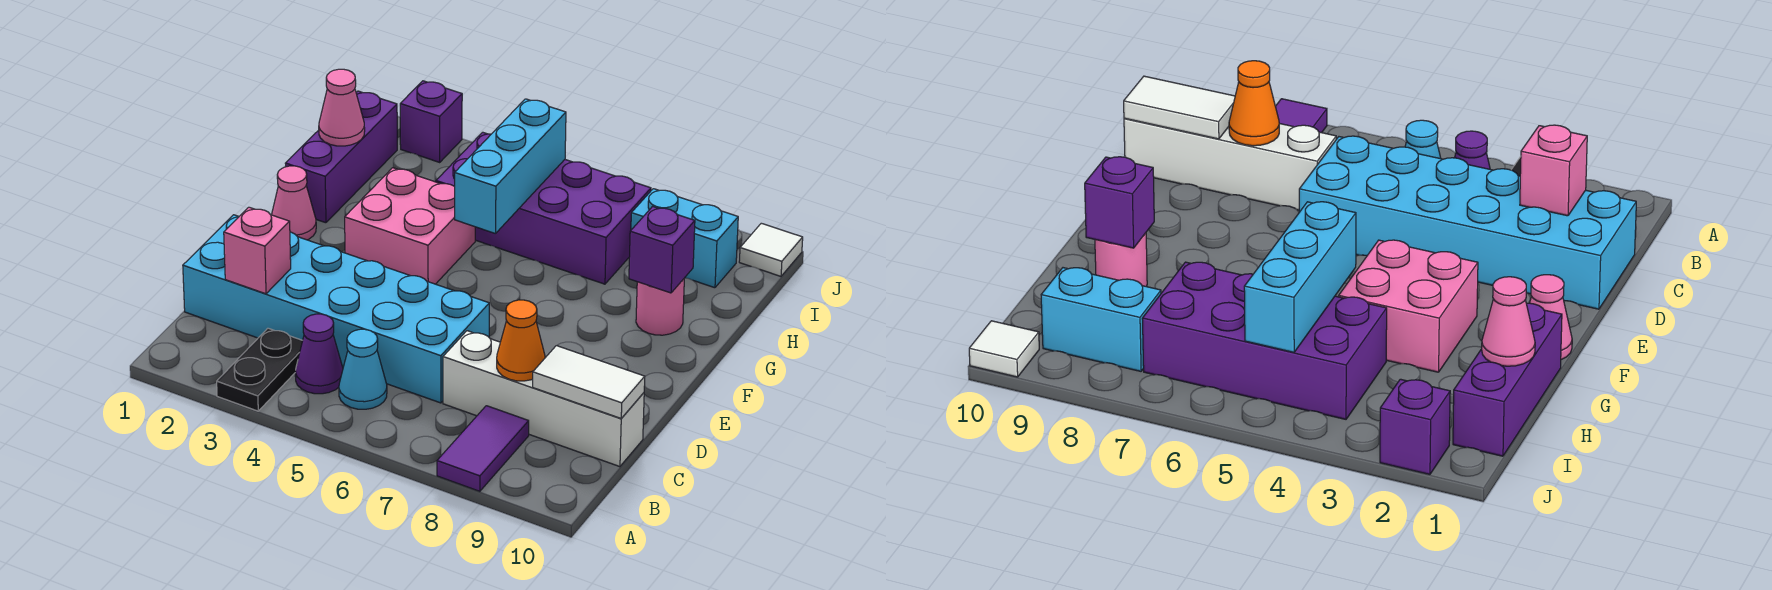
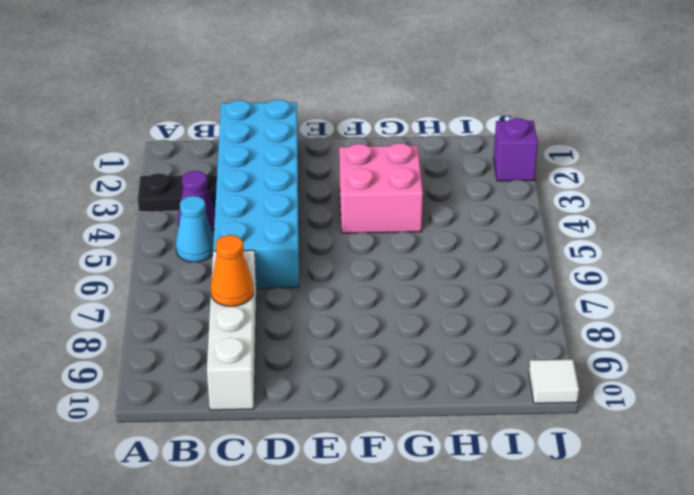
none -> purple tile A8:B8 level 1
none -> pink cone F1 level 1
none -> purple brick G1:I1 level 1

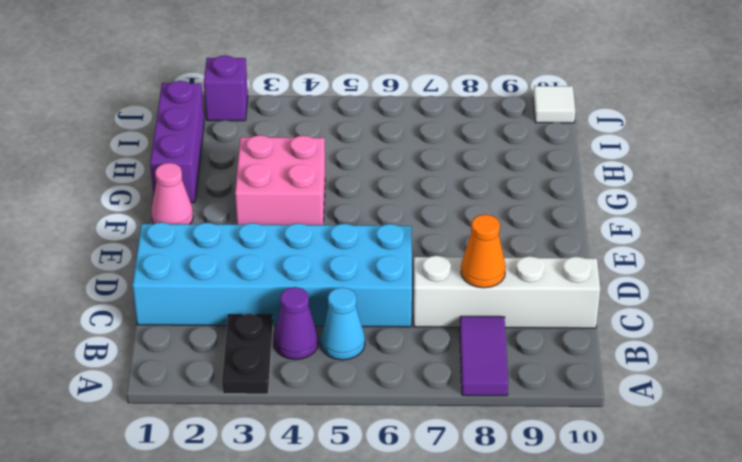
none -> pink round brick G9 level 1
none -> purple brick H4:I7 level 1
none -> cyan brick I8:I9 level 1

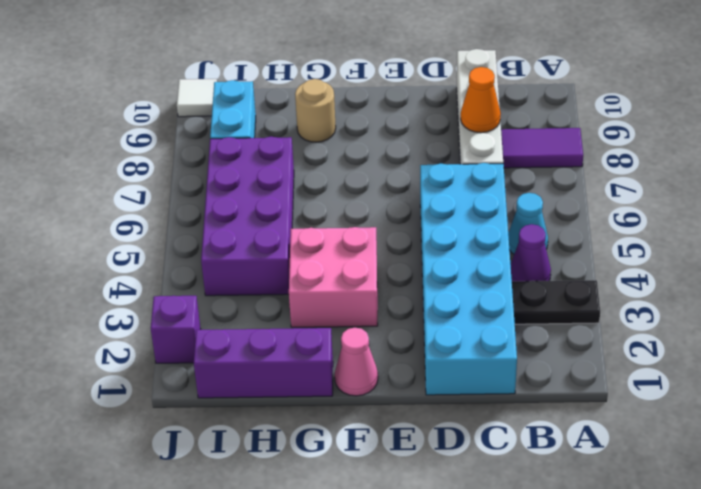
tan round brick G9 level 1 -> pink round brick G9 level 1
none -> pink brick C2 level 2
none -> white tile C9:C10 level 2
none -> cyan brick G5:I5 level 2

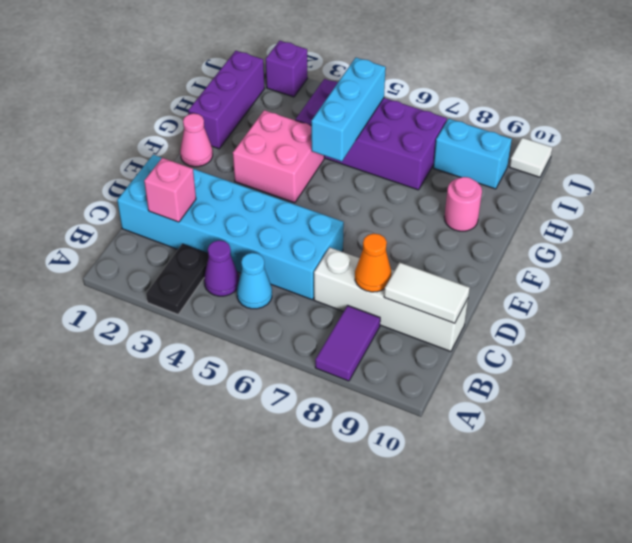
none -> purple brick G9 level 2
none -> pink cone H1 level 2

